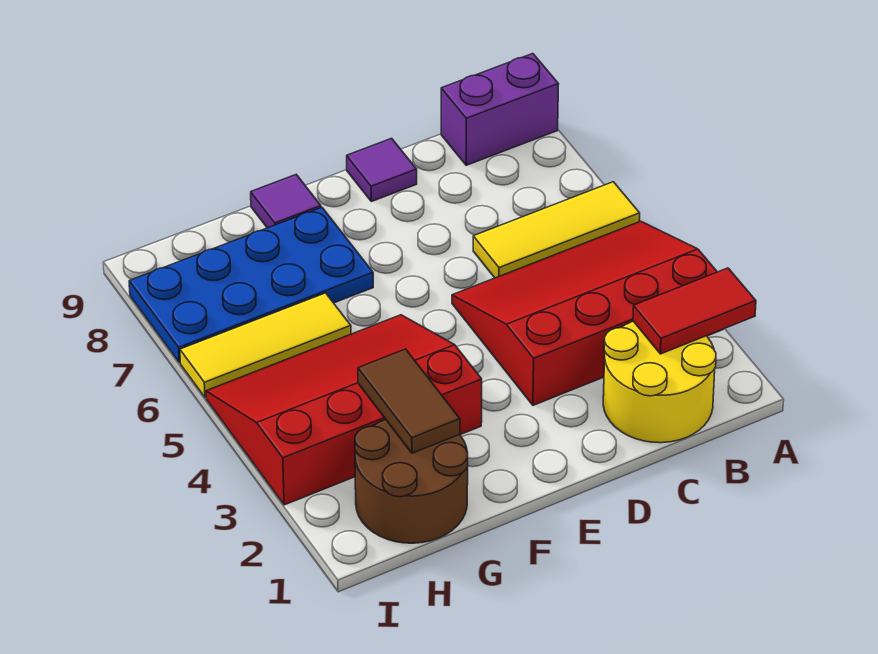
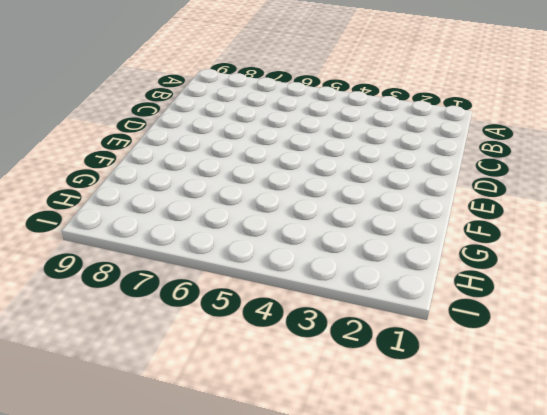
none -> red slope A3:D5 level 1 top 3
none -> yellow tile A6:C6 level 1
none -> purple brick A9:B9 level 1

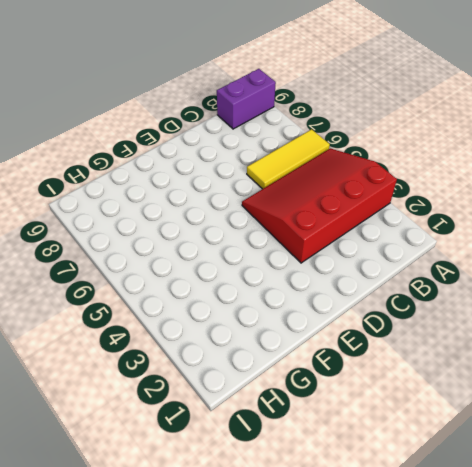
none -> yellow round brick B1:C2 level 1
none -> purple tile D9 level 1
none -> red slope F3:I5 level 1 top 3

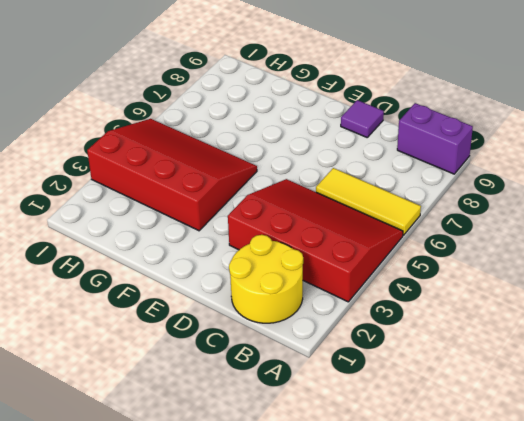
none -> blue plate F7:I8 level 1
none -> purple tile F9 level 1
none -> brown round brick G1:H2 level 1

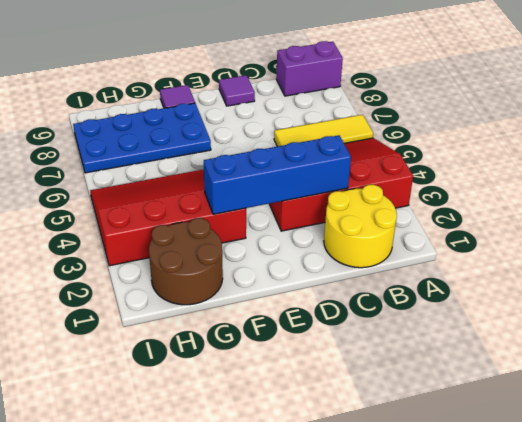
blue brick C3:F3 level 2 -> none
none -> yellow tile G6:I6 level 1
none -> red tile A2:B2 level 2
none -> brown tile G2:G3 level 2

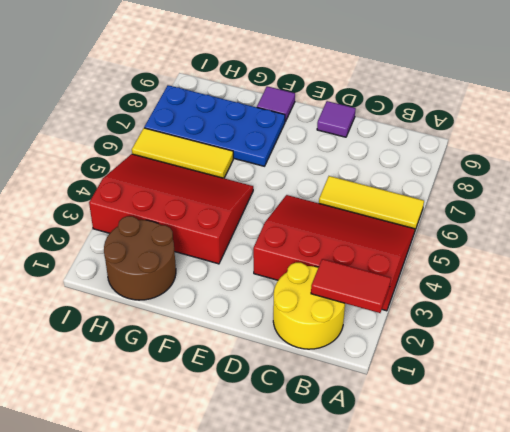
none -> purple brick A9:B9 level 1
none -> brown tile G2:G3 level 2

